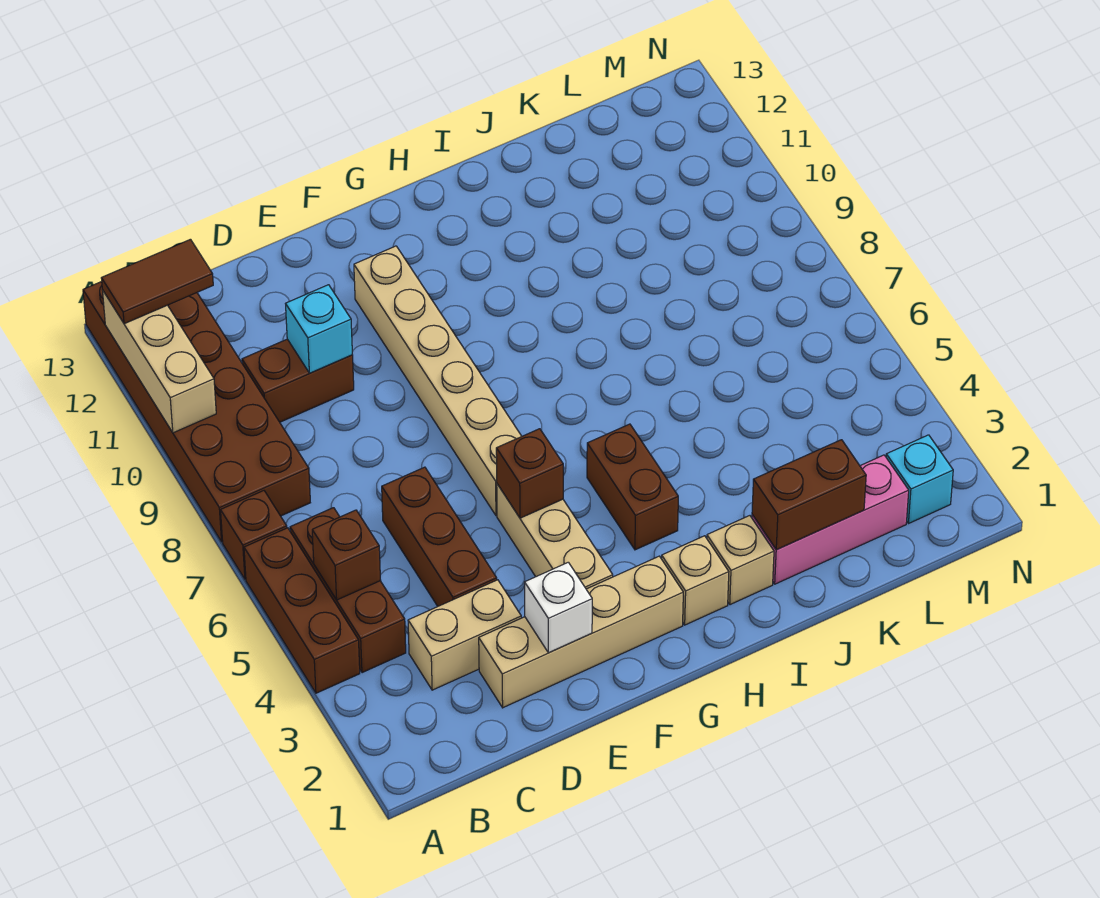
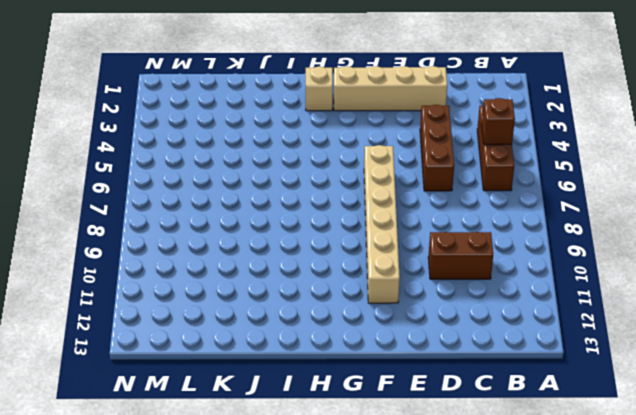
none -> brown brick A4:A6 level 1
none -> brown brick A7 level 1
none -> brown brick A8:B13 level 1

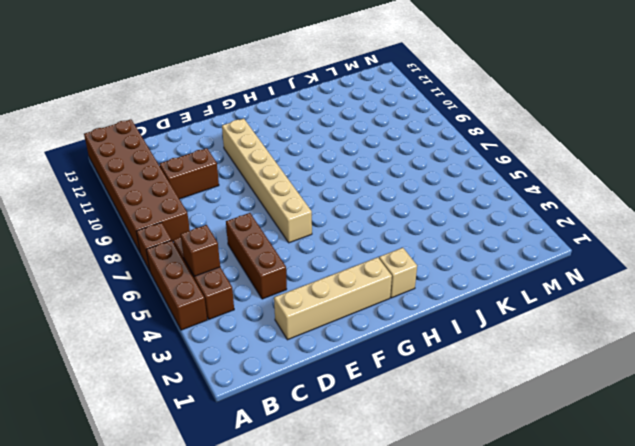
none -> tan brick C3:D3 level 1
none -> tan brick F3:F5 level 1
none -> brown brick H4:H5 level 1

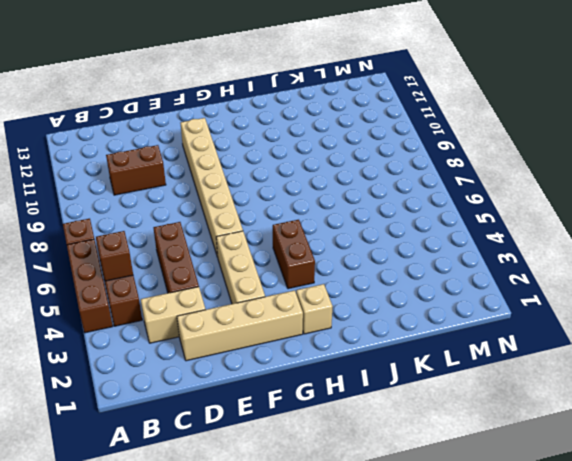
none -> brown brick A8:B13 level 1
none -> tan brick I2 level 1
none -> pink brick J2:L2 level 1

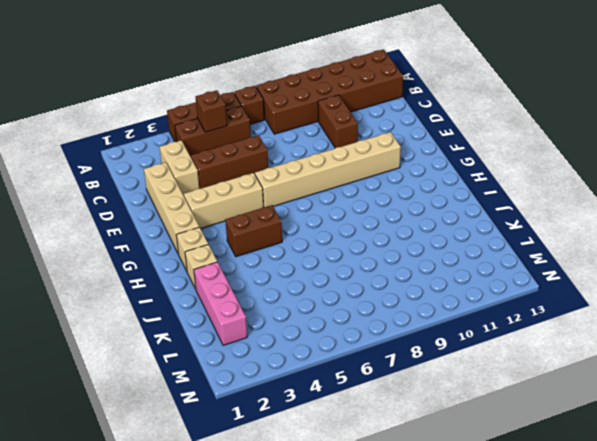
none -> cyan brick M2 level 1
none -> tan brick A10:A12 level 2
none -> cyan brick D10 level 2

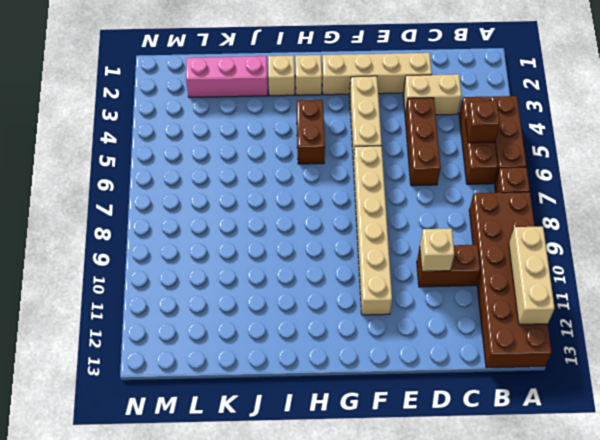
tan brick D10 level 2 -> cyan brick D10 level 2
none -> cyan brick M2 level 1
none -> white brick E2 level 2
none -> brown brick F5 level 2

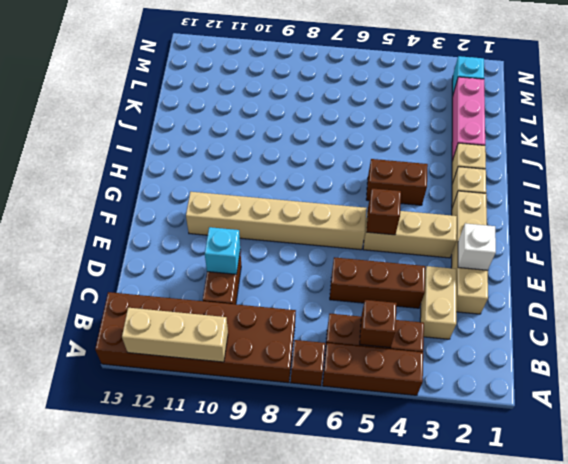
none -> brown brick J2:K2 level 2
none -> brown tile A12:B12 level 3

